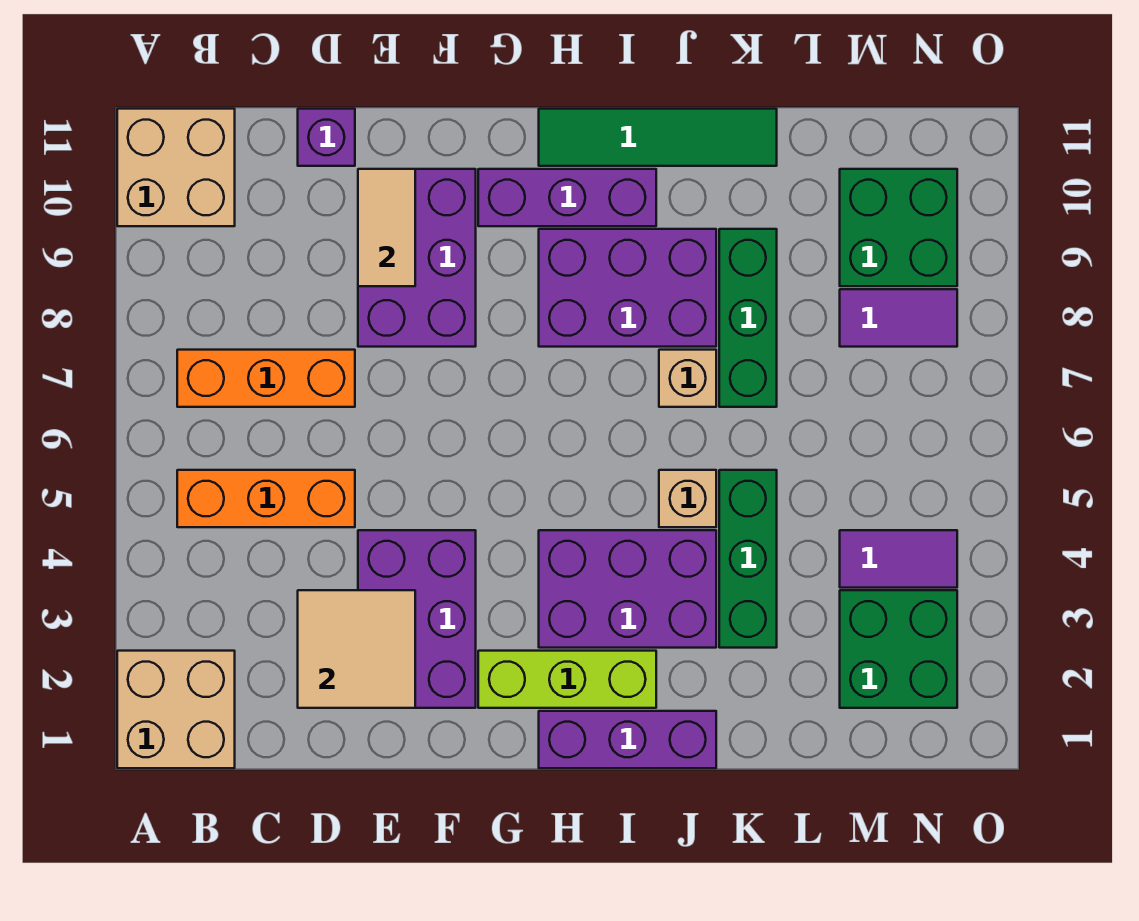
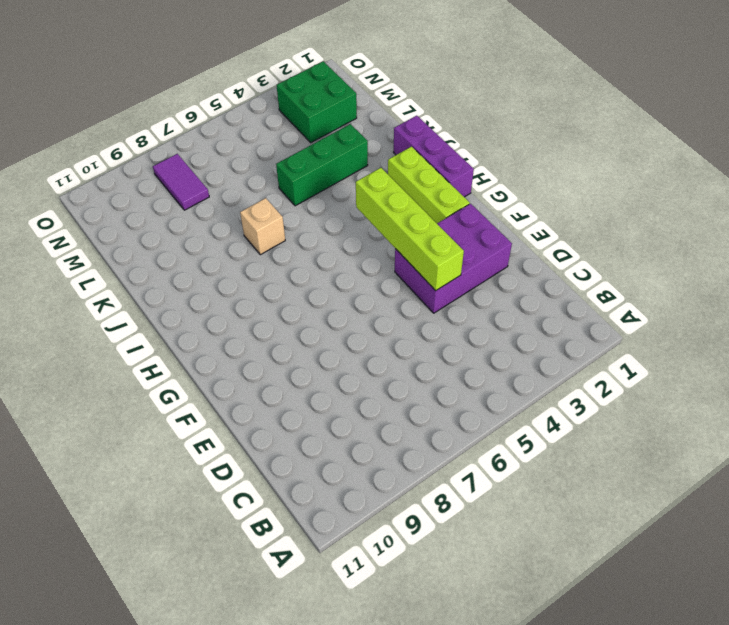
lime brick E4:H4 level 2 -> none
none -> tan brick A1:B2 level 1
none -> tan brick A10:B11 level 1
none -> orange brick B5:D5 level 1

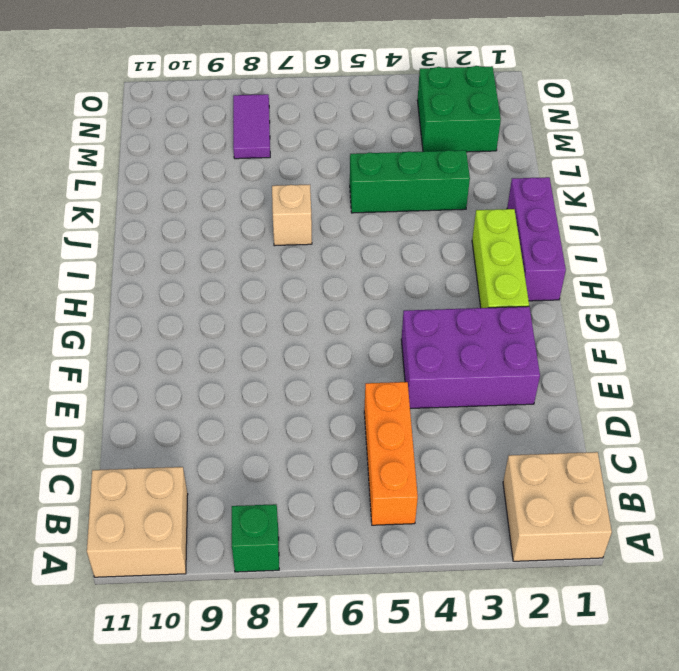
green brick A8 level 1 -> none
none -> orange brick B7:D7 level 1
none -> purple brick D11 level 1
none -> purple brick E8:F10 level 1

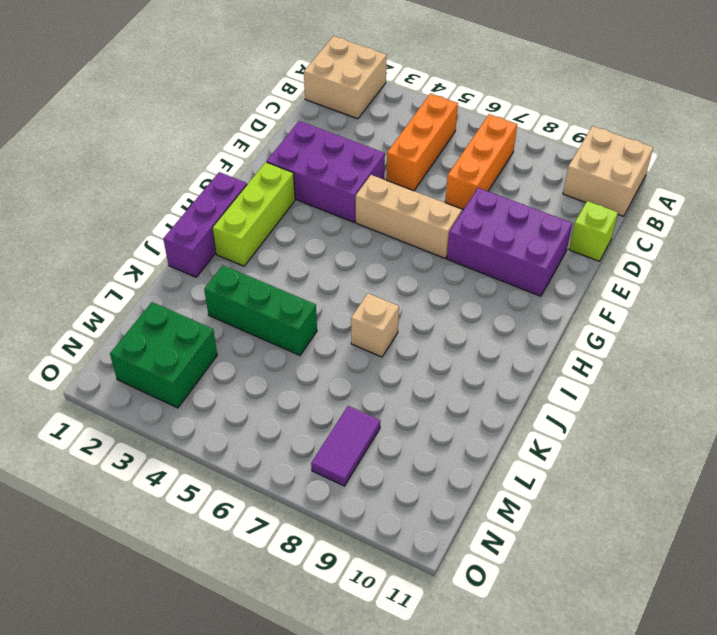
lime brick D11 level 1 -> purple brick D11 level 1
tan brick F5:F7 level 1 -> none
none -> purple brick G10:I10 level 1
none -> purple brick H3:J4 level 1
none -> purple brick H8:J9 level 1

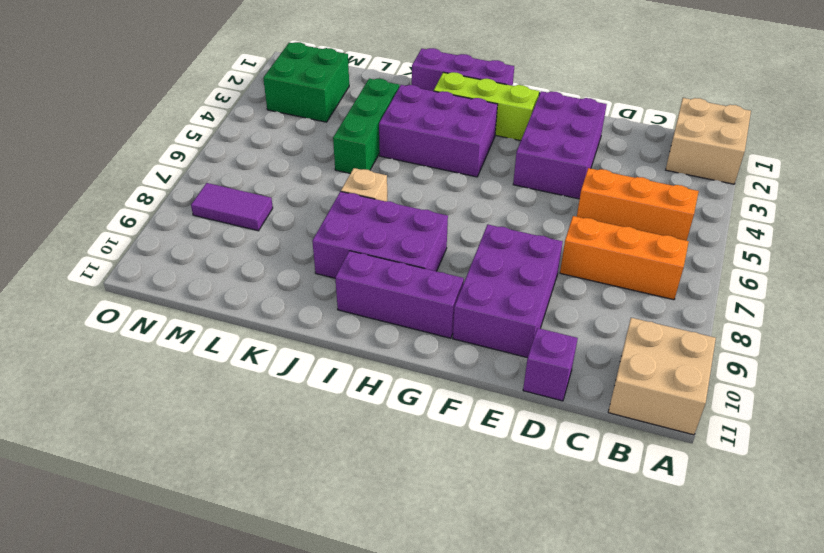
none -> green tile H11:K11 level 1
none -> tan brick J5 level 1
none -> green brick K7:K9 level 1

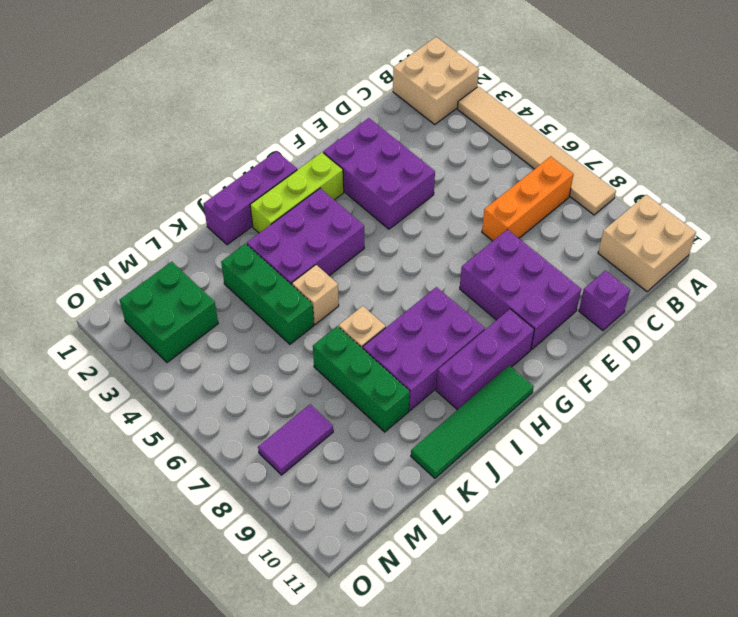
tan tile A3:A8 level 1 -> none
none -> orange brick B5:D5 level 1
none -> purple tile M4:N4 level 1
none -> green brick M9:N10 level 1

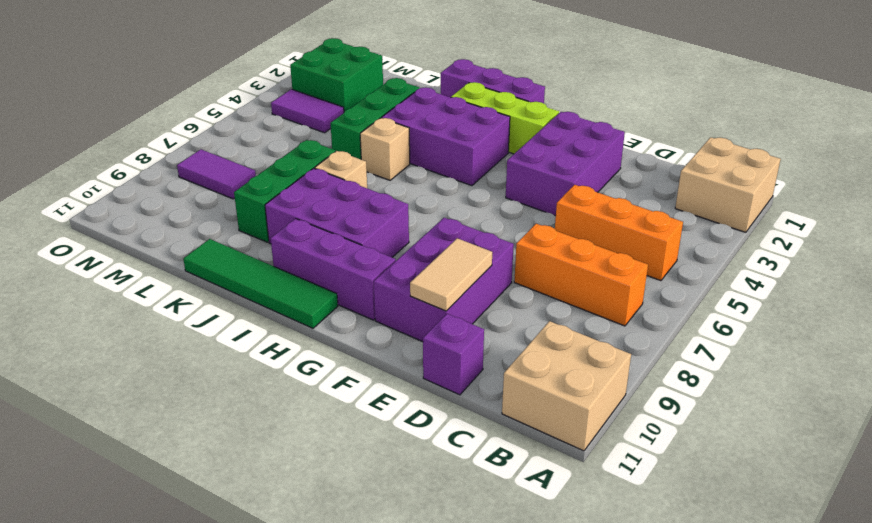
none -> green brick M9:N10 level 1
none -> tan tile D2:E3 level 2

